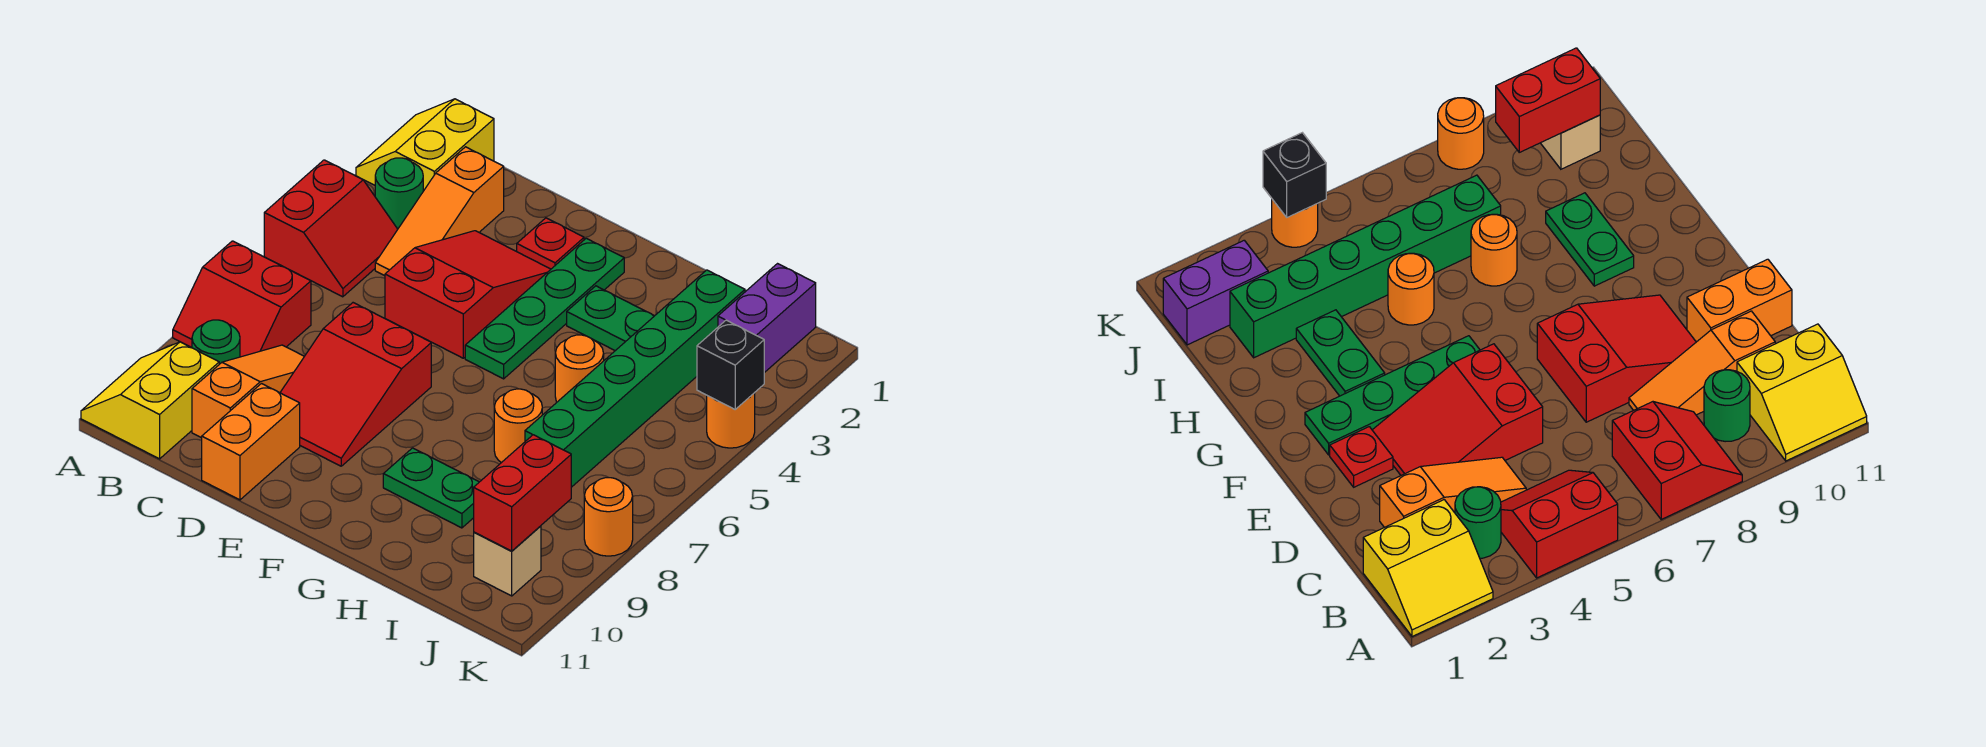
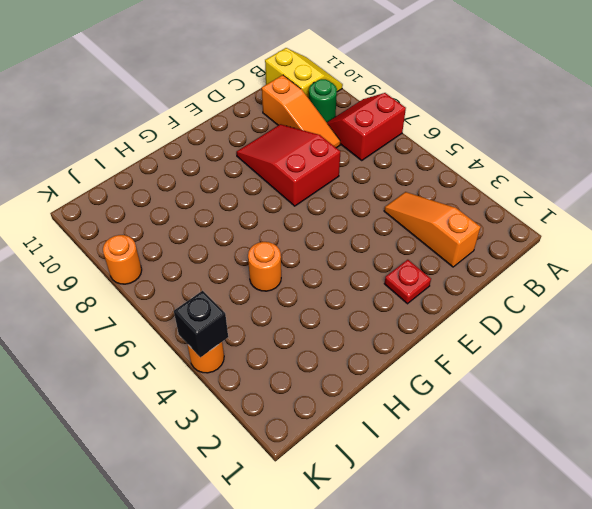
none -> yellow slope A1:B2 level 1 top B
none -> red slope A4:B5 level 1 top A
none -> green round brick B3 level 1

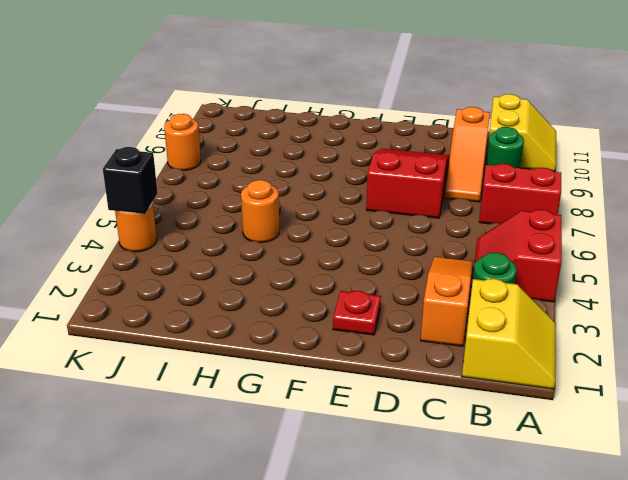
none -> red slope D3:E5 level 1 top 5
none -> orange brick D10:D11 level 1
none -> green plate F2:F5 level 1

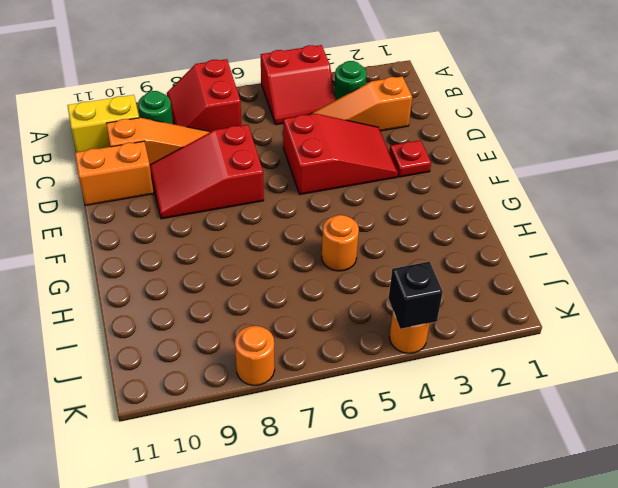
none -> yellow slope A1:B2 level 1 top B
none -> green plate F2:F5 level 1
none -> green plate G3:H3 level 1

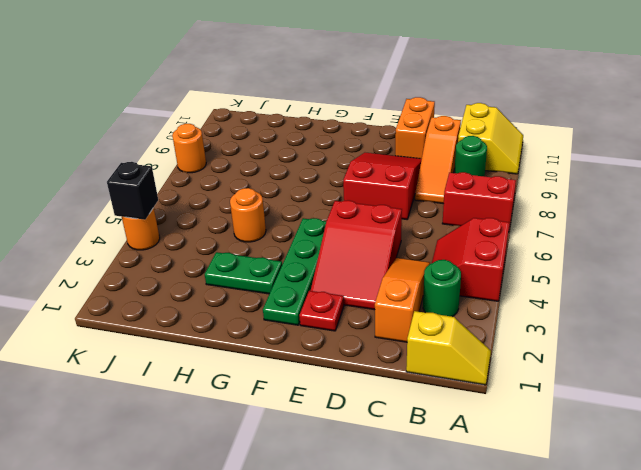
yellow slope A1:B1 level 1 top B -> yellow slope A1:B2 level 1 top B
none -> green plate G9:H9 level 1
none -> orange round brick H7 level 1
none -> green brick I2:I7 level 1

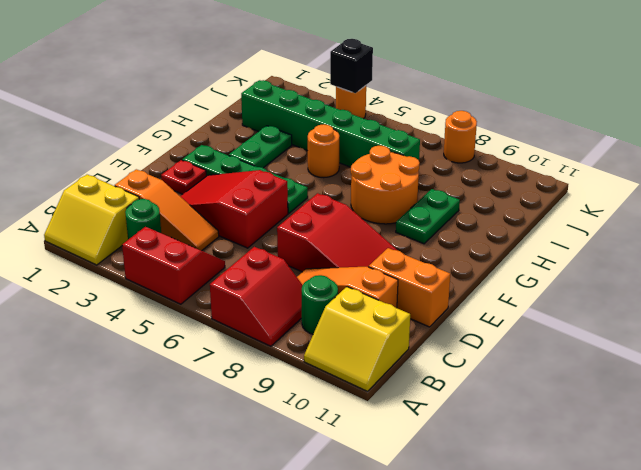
orange round brick G7:H8 level 1 -> orange round brick H7 level 1
none -> purple brick J1:J2 level 1
none -> tan brick J10 level 1
none -> red brick J9:J10 level 2

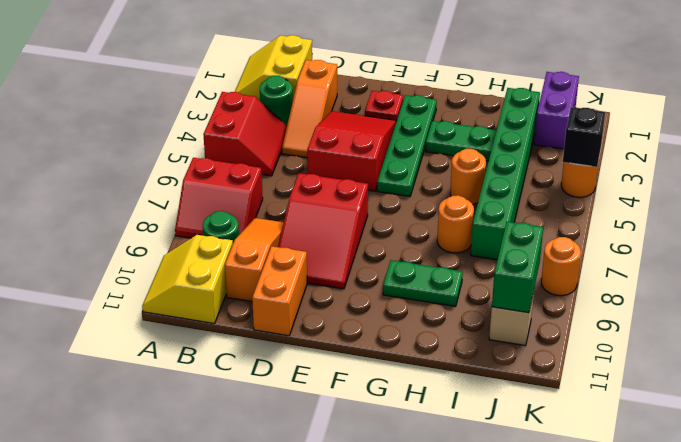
green brick J9:J10 level 2 -> red brick J9:J10 level 2

